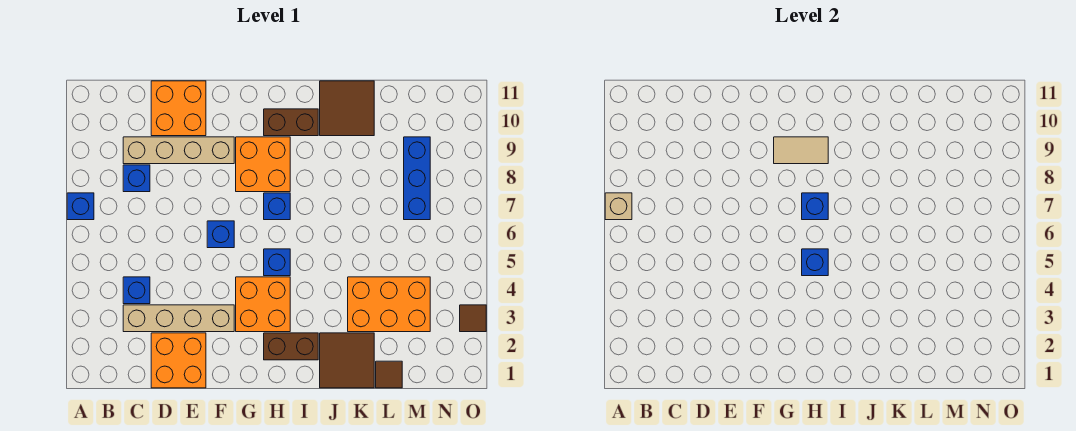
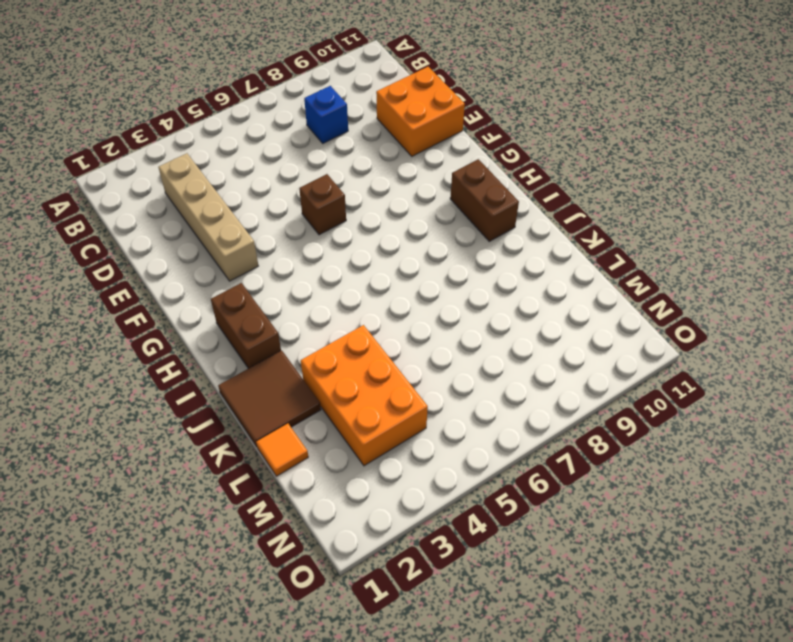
brown brick F6 level 1 -> blue brick F6 level 1
orange tile L1 level 1 -> brown tile L1 level 1
none -> blue brick A7 level 1
none -> blue brick C4 level 1
none -> tan brick C9:F9 level 1

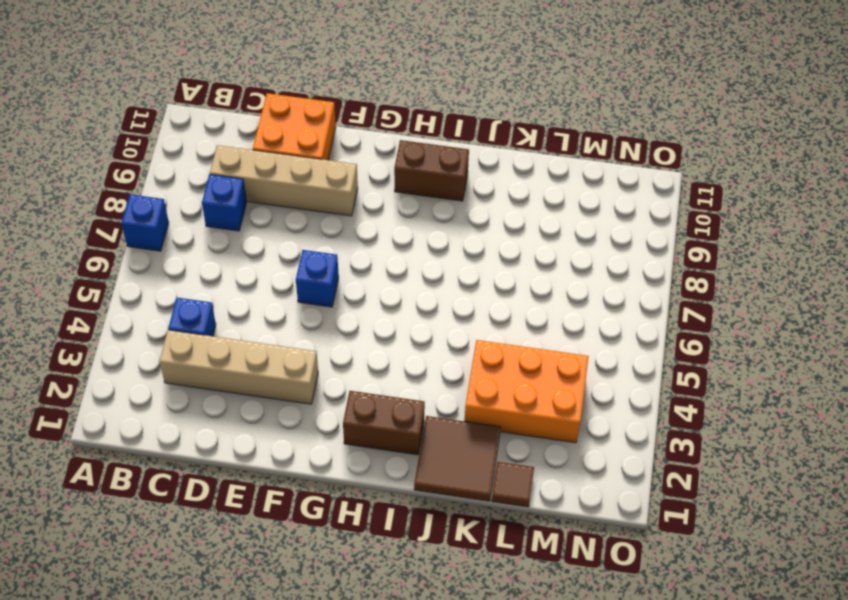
none -> orange brick D1:E2 level 1
none -> orange brick G3:H4 level 1
none -> orange brick G8:H9 level 1

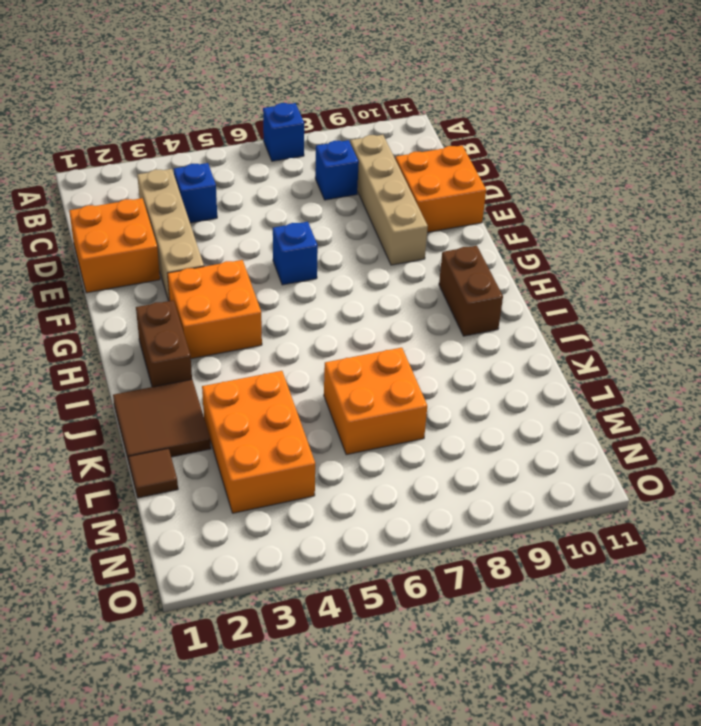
orange brick K6:L7 level 1 -> orange brick G8:H9 level 1
none -> blue brick H5 level 1
none -> blue brick H7 level 1
none -> brown tile J10:K11 level 1

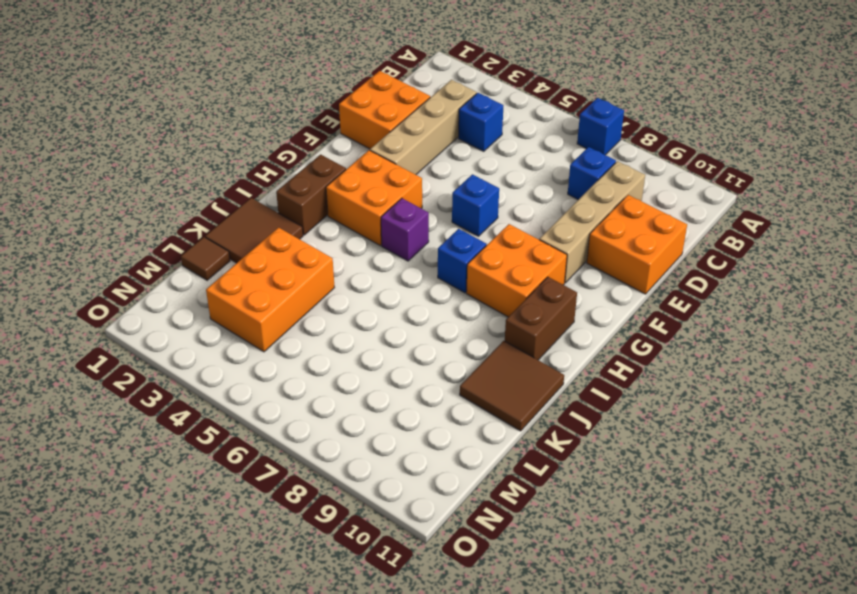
purple brick H5 level 1 -> blue brick H5 level 1
none -> blue brick M7:M9 level 1
none -> brown tile O3 level 1
none -> tan brick A7 level 2

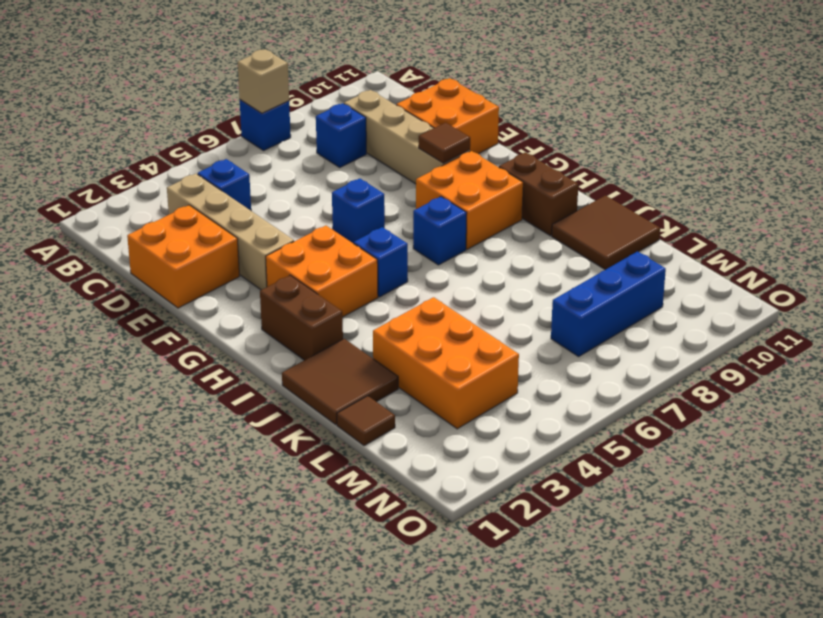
brown tile F9 level 2 -> brown tile O3 level 1
none -> tan tile G9:H9 level 2
none -> blue brick H5 level 2
none -> blue brick H7 level 2

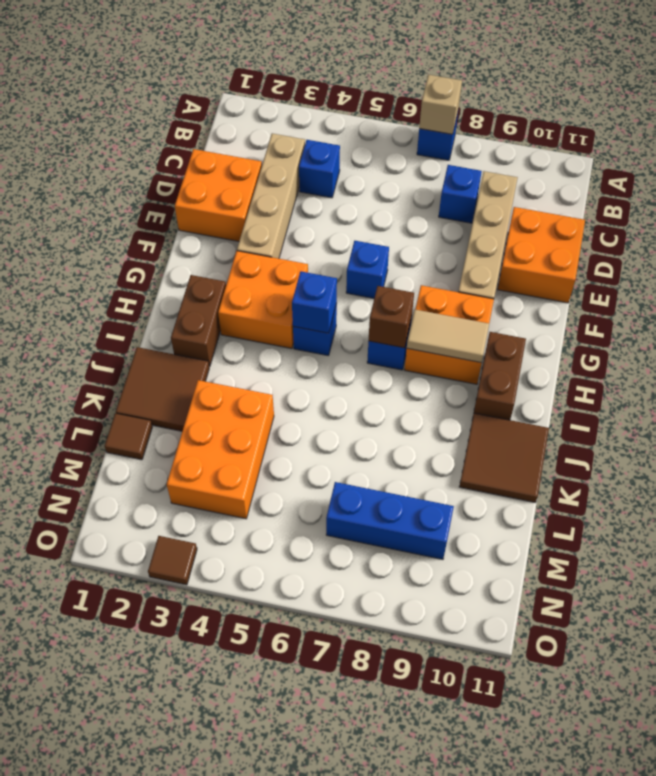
brown brick H7 level 2 -> blue brick H7 level 2
tan tile H8:H9 level 2 -> tan tile G9:H9 level 2

